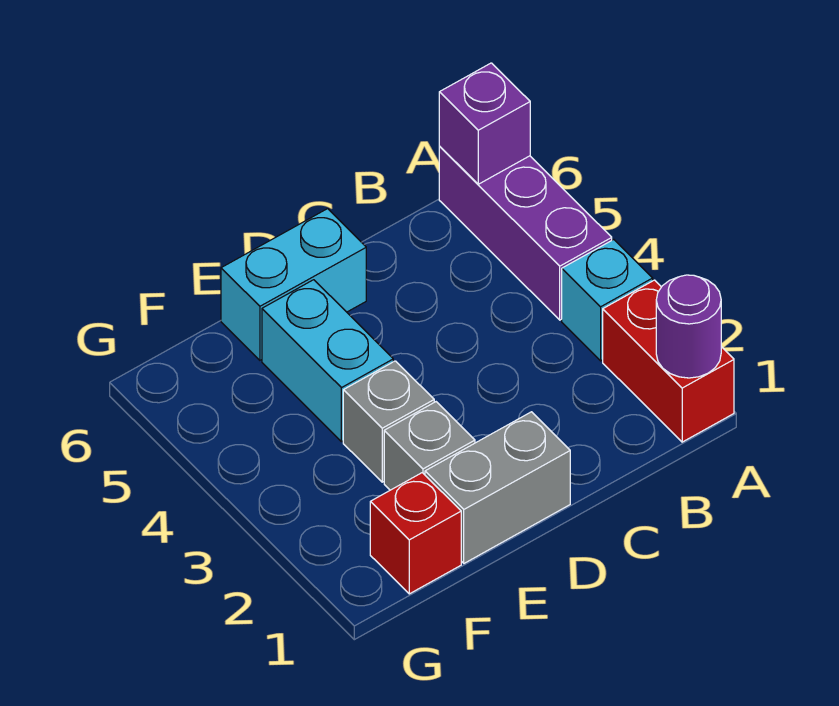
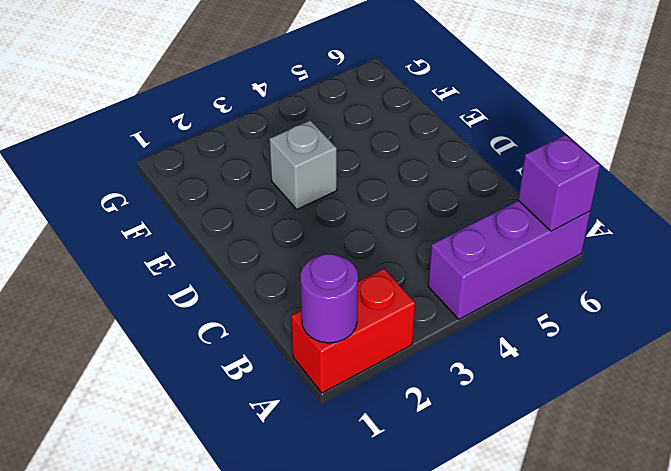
none -> cyan brick A3 level 1
none -> grey brick D1:E1 level 1

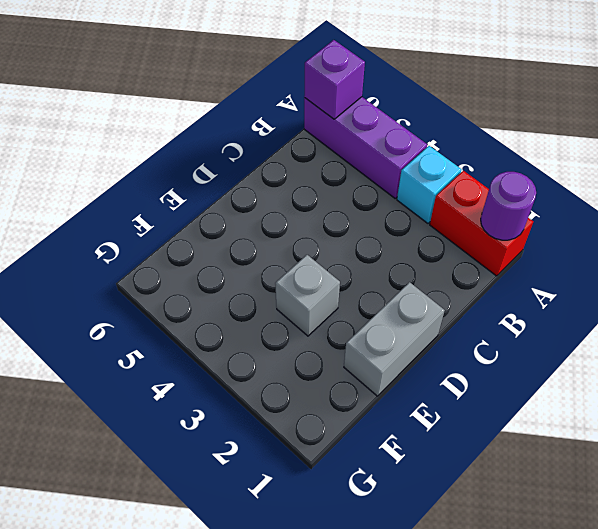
none -> cyan brick D6:E6 level 1
none -> grey brick E2 level 1

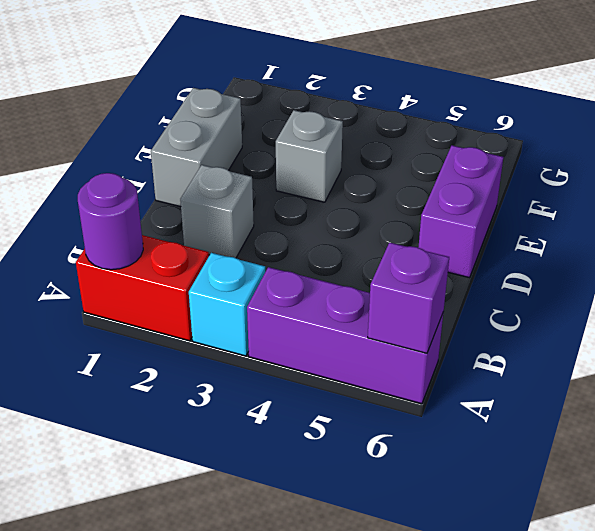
grey brick C2 level 1 -> grey brick E2 level 1
purple brick D6:E6 level 1 -> cyan brick D6:E6 level 1
none -> cyan brick E4:E5 level 1
none -> red brick F1 level 1

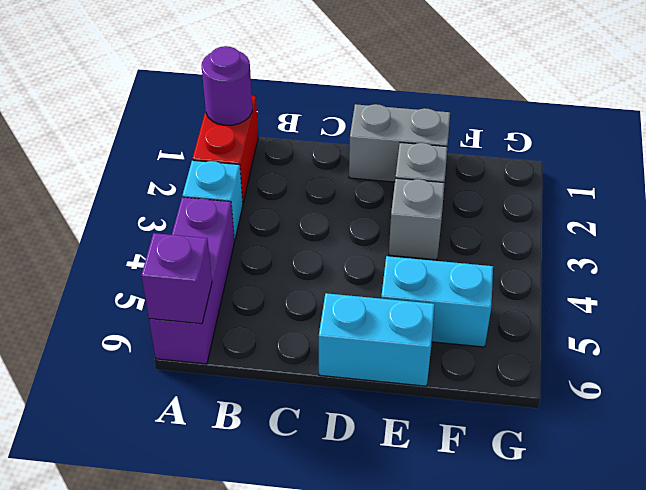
cyan brick E5:F5 level 1 -> cyan brick E4:E5 level 1
none -> red brick F1 level 1

